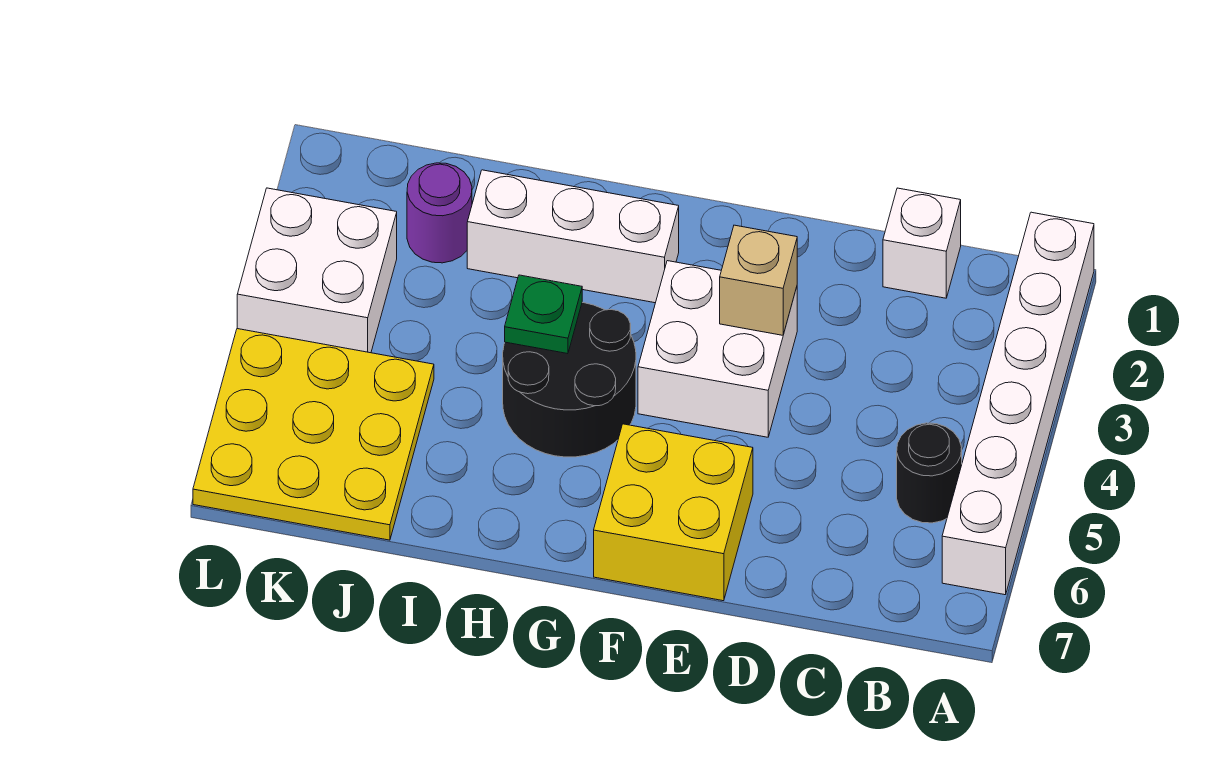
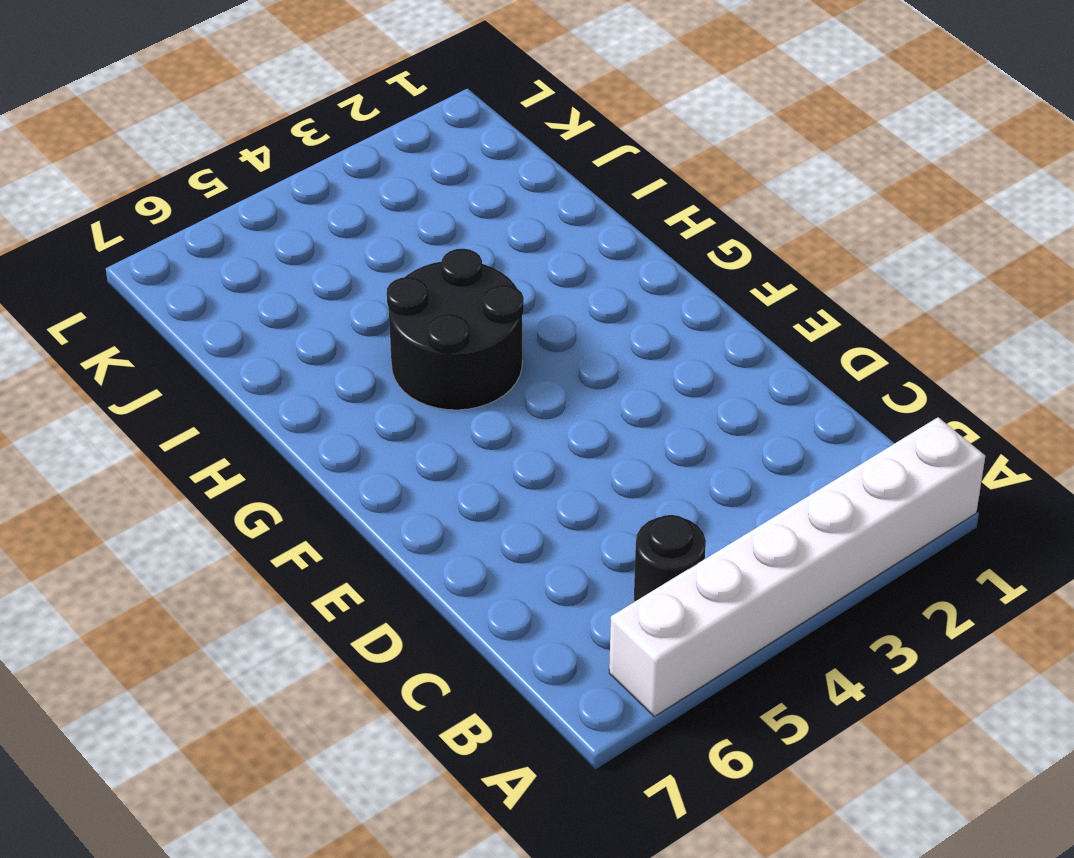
none -> white brick C1 level 1
none -> white brick E3:F4 level 1
none -> yellow brick E6:F7 level 1

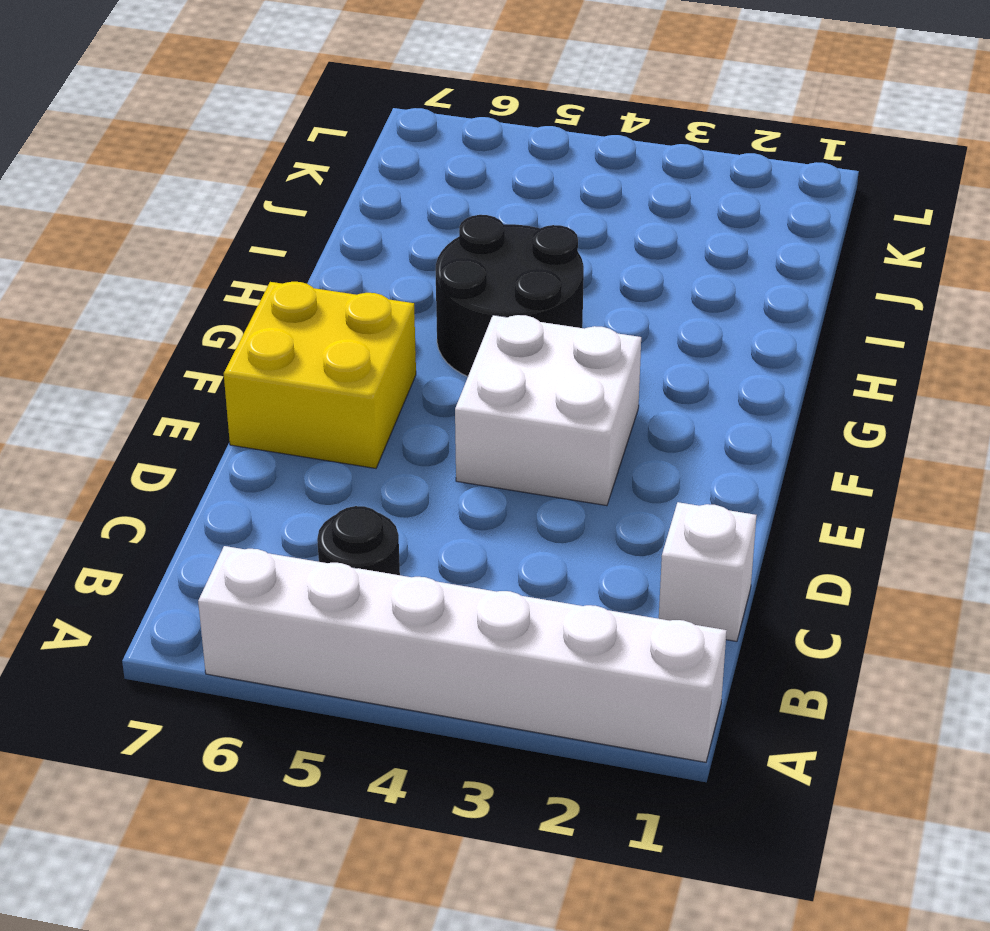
none -> white brick G2:I2 level 1
none -> purple round brick J2 level 1
none -> yellow plate J5:L7 level 1

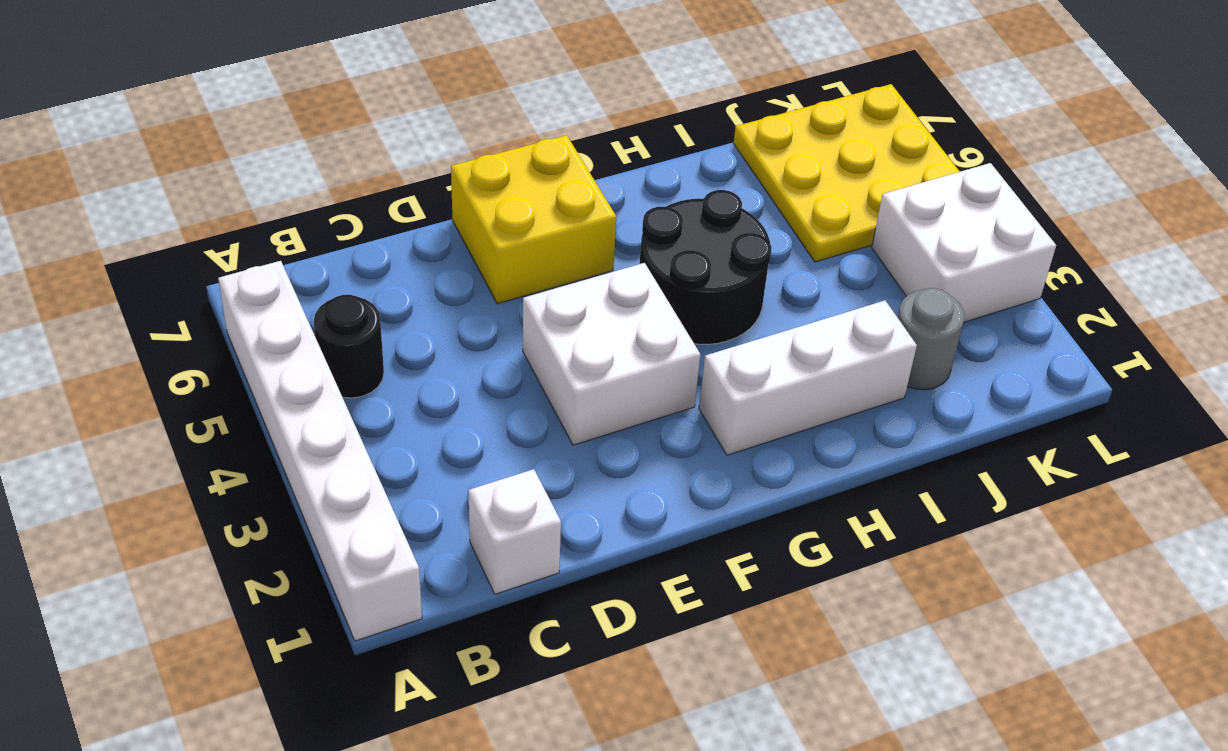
grey round brick J2 level 1 -> purple round brick J2 level 1
none -> tan brick E3 level 2
none -> green plate H4 level 2

